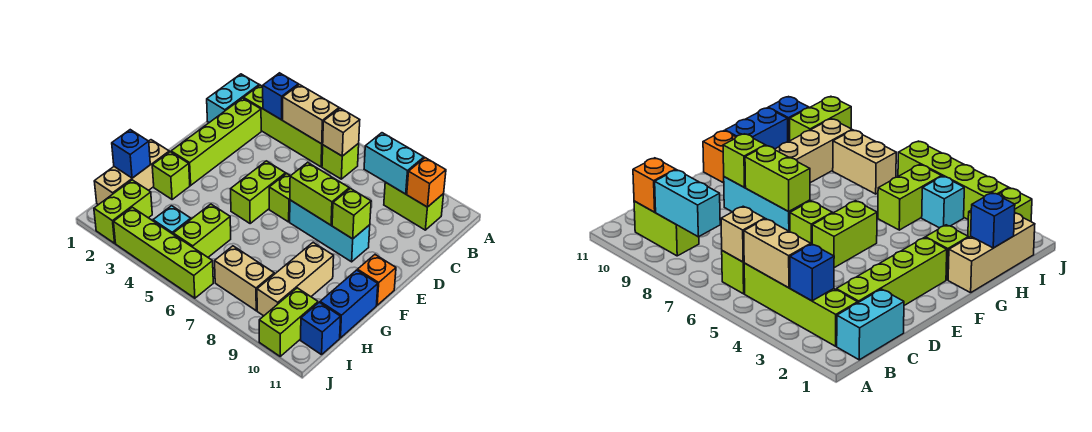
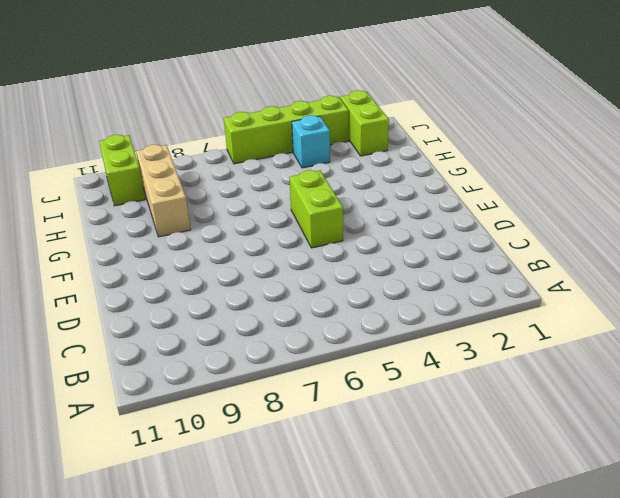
none -> cyan brick B1:C1 level 1
none -> lime brick B2:B5 level 1
none -> lime brick B6 level 1

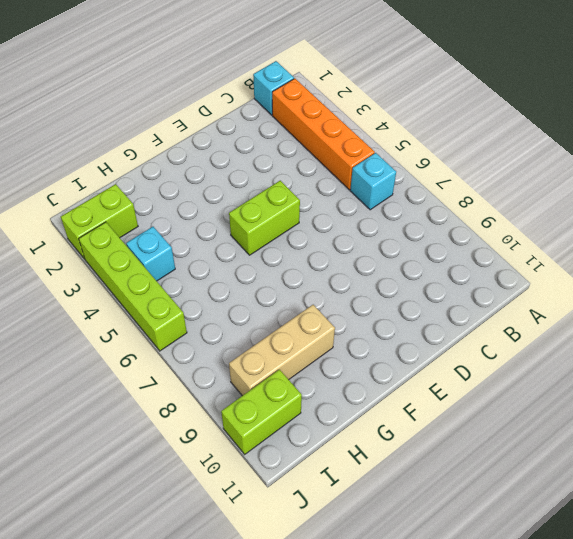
cyan brick B1 level 1 -> cyan brick B1:C1 level 1
orange brick B2:B5 level 1 -> lime brick B2:B5 level 1
cyan brick B6 level 1 -> lime brick B6 level 1
none -> lime brick B9:B10 level 1
none -> lime brick C2:F2 level 1
none -> lime brick E6 level 1

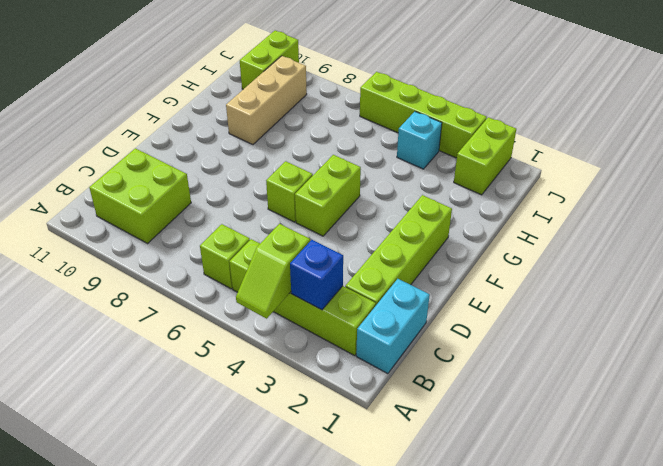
lime slope A4:B4 level 2 top B -> tan brick B4:B5 level 2
lime brick B9:C10 level 1 -> lime brick B9:B10 level 1
none -> cyan brick E7:E9 level 1
none -> orange brick F11 level 1
none -> tan brick G1:I1 level 1

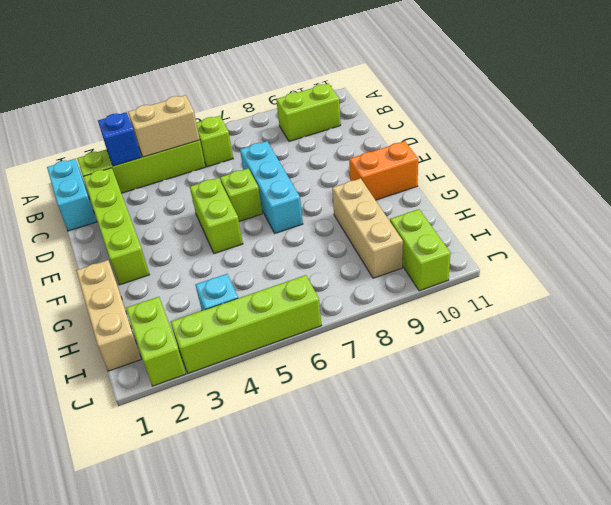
cyan brick D7:F7 level 1 -> cyan brick E7:E9 level 1
orange brick F10:F11 level 1 -> orange brick F11 level 1
none -> lime brick G2 level 1
none -> blue brick G11:H11 level 1
none -> lime brick H5:I5 level 1

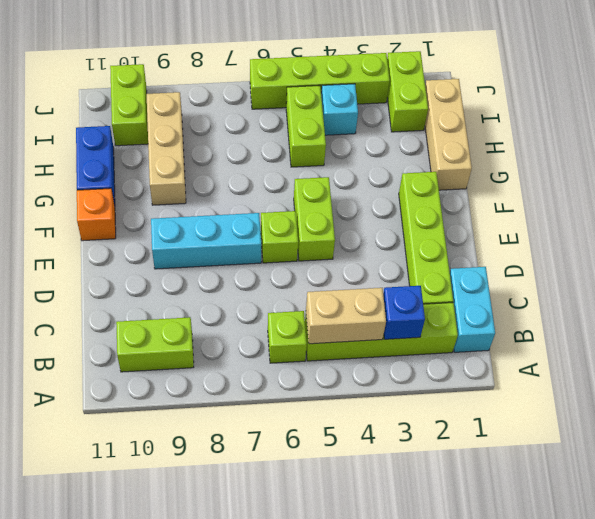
none -> lime brick G2 level 1
none -> tan brick I7:I8 level 1
none -> blue brick I11 level 1

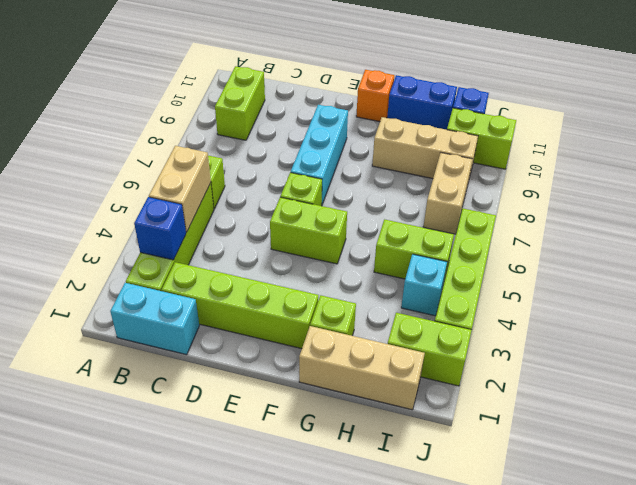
none -> tan brick B6 level 2
none -> cyan brick B8:B9 level 2
none -> orange brick B10 level 2

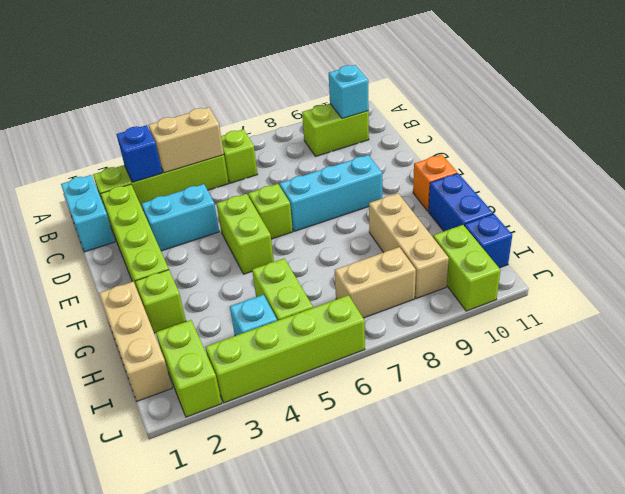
cyan brick B10 level 2 -> orange brick B10 level 2
cyan brick D3:D4 level 1 -> cyan brick B8:B9 level 2
none -> tan brick B6 level 2
none -> lime brick E7:E8 level 2
none -> lime brick E9 level 2

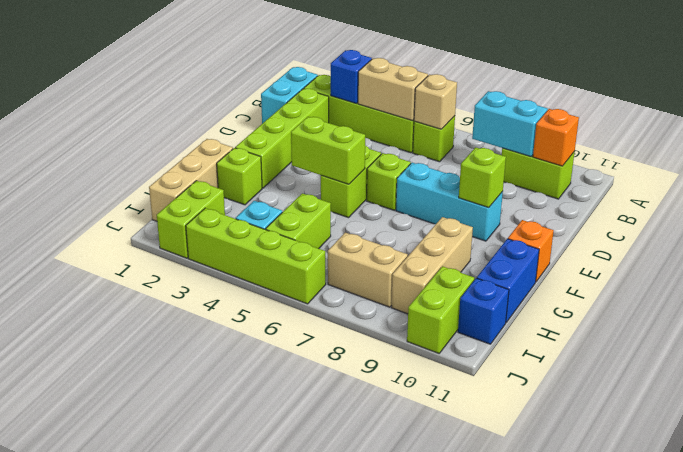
lime brick F4:F5 level 2 -> lime brick E7:E8 level 2
none -> blue brick H1 level 2

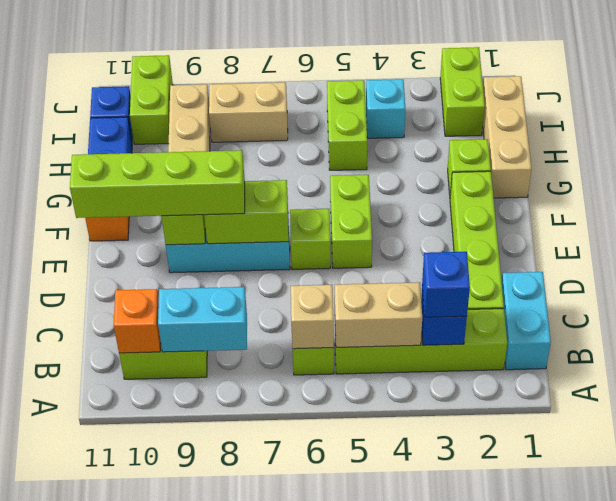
blue brick B3 level 3 -> blue brick H1 level 2
lime brick E8:E11 level 3 -> lime brick J3:J6 level 1

